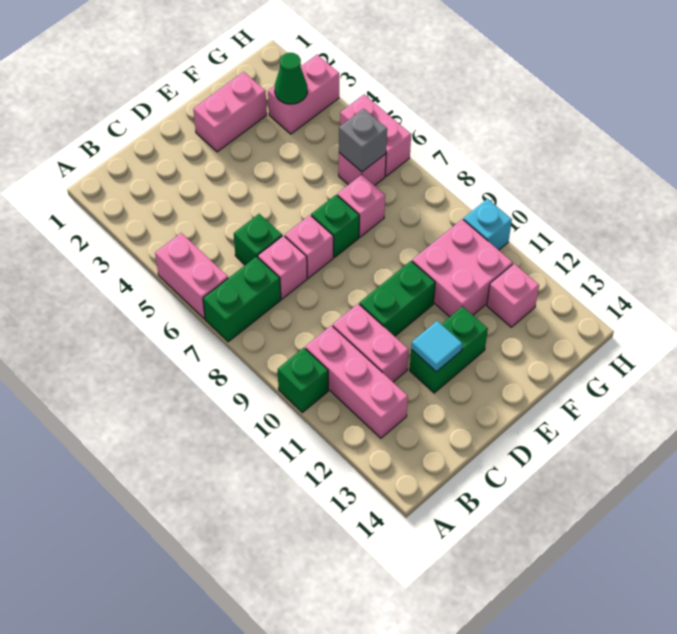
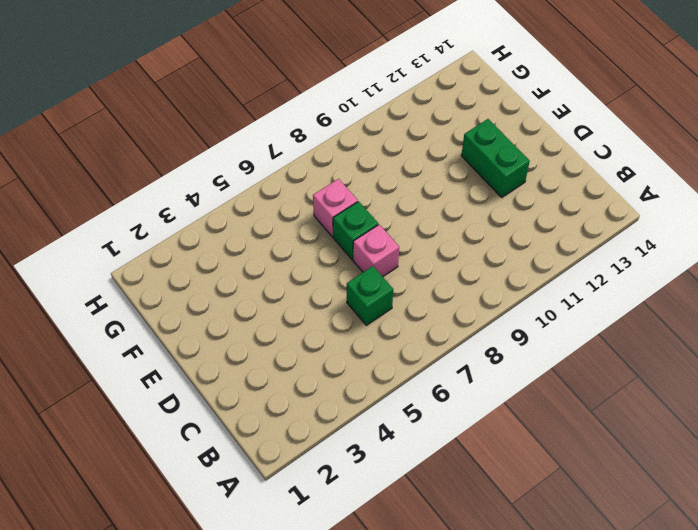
none -> pink brick A5:A6 level 1
none -> green brick A7:B7 level 1
none -> green brick A10 level 1

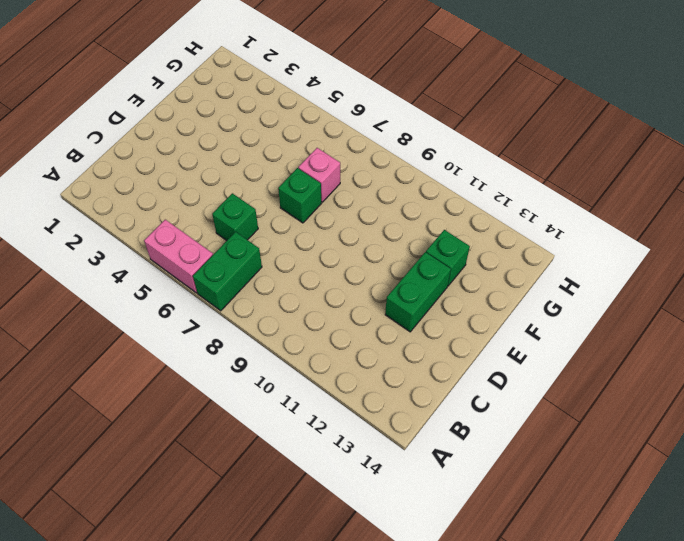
green brick F12 level 1 -> green brick A10 level 1
none -> pink brick B10:B12 level 1
none -> pink brick C7 level 1
none -> pink brick C10:C11 level 1

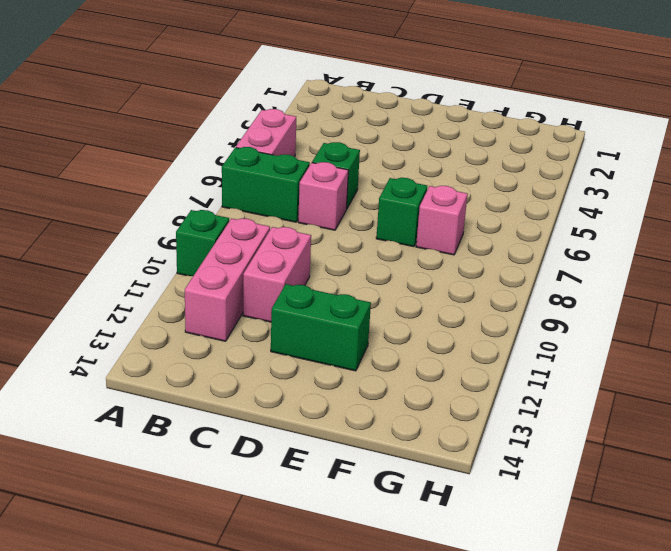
none -> pink brick D7 level 1
none -> green brick D10:E10 level 1
none -> pink brick E2:F2 level 1

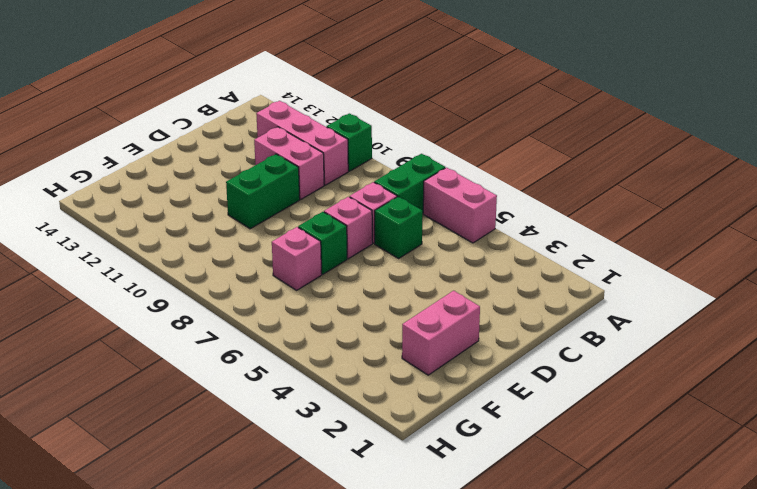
none -> green brick D12:E12 level 1
none -> pink brick F10:G11 level 1
none -> pink brick G3:H3 level 1

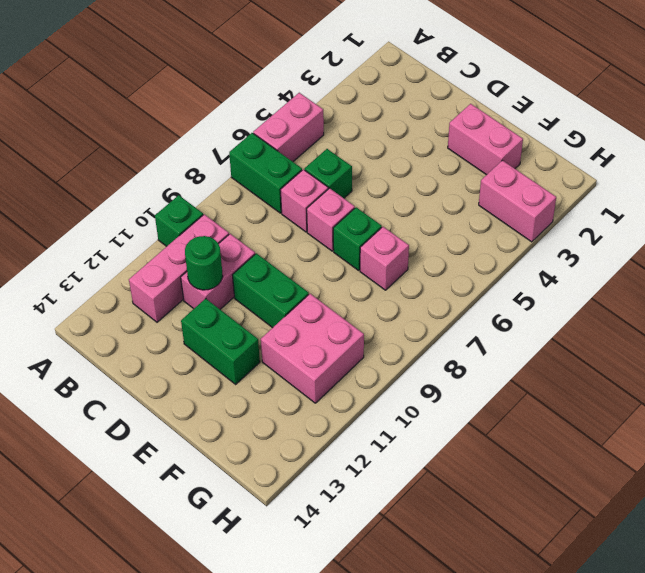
green round brick C11 level 2 -> none
none -> pink brick G6 level 1
none -> pink brick G12 level 1
none -> pink brick H5:H6 level 1

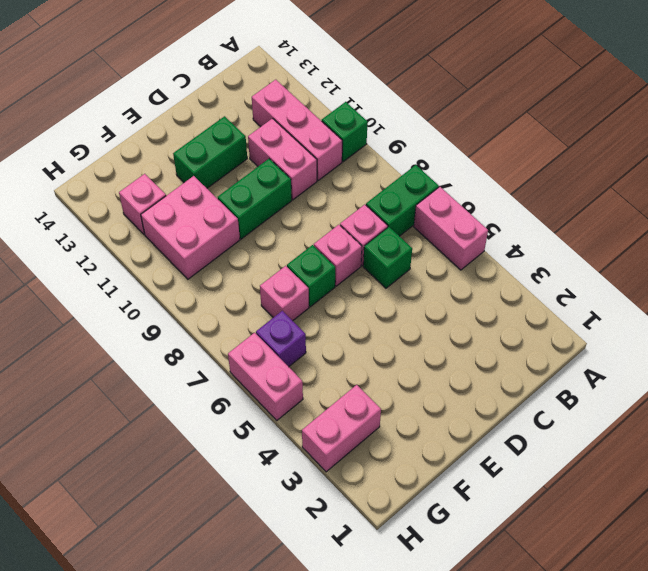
purple brick G6 level 1 -> pink brick G6 level 1
none -> pink brick E2:F2 level 1
none -> cyan brick H10 level 1
none -> cyan tile D12 level 2

